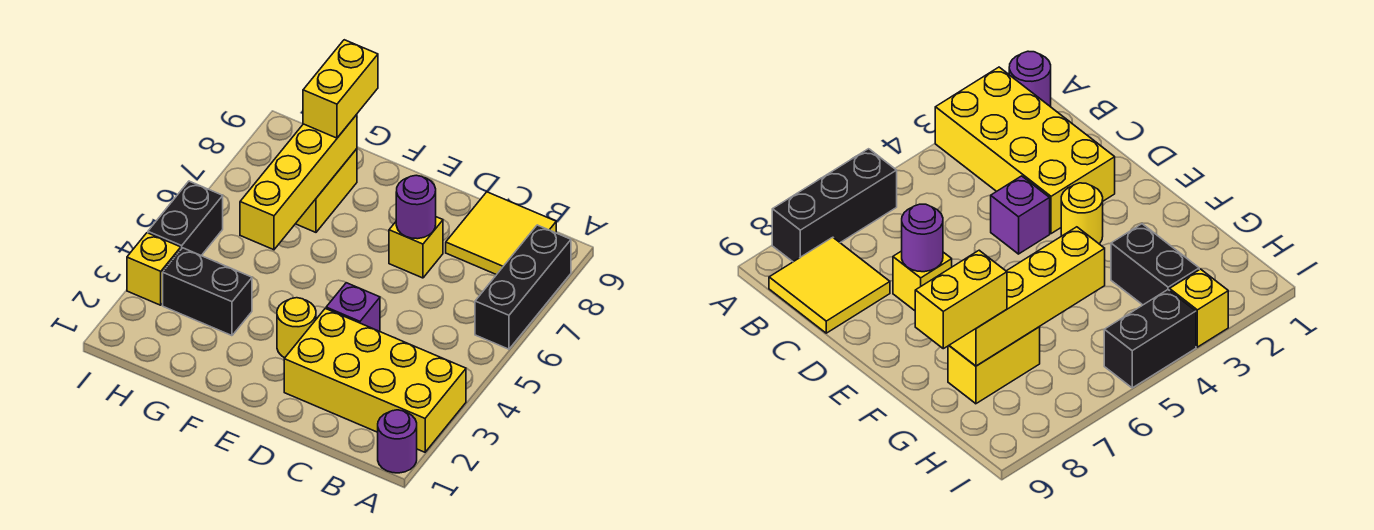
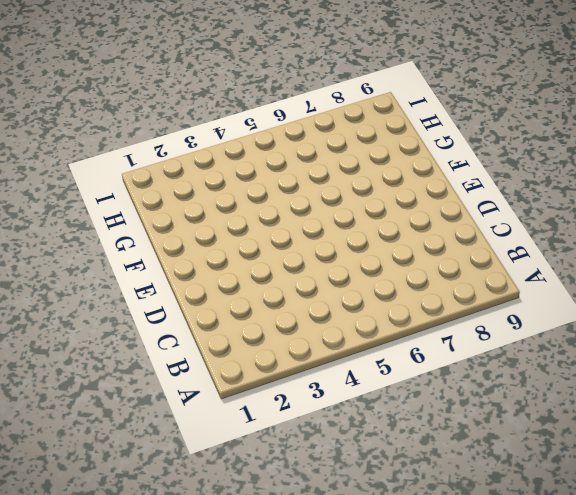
none -> purple round brick A1 level 1
none -> yellow brick A2:D3 level 1
none -> black brick A6:A8 level 1

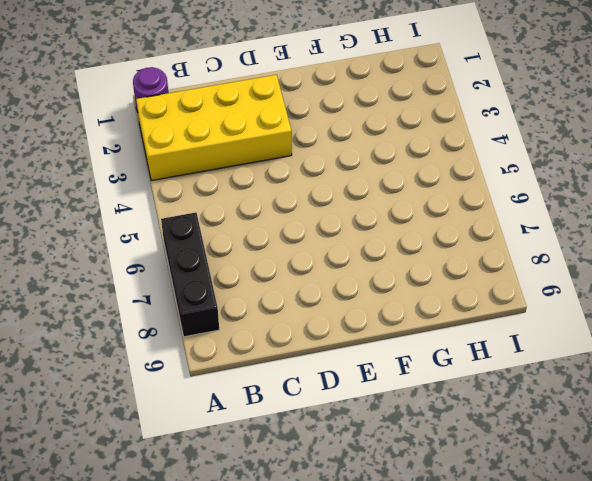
none -> yellow tile B8:C9 level 1
none -> purple brick D4 level 1
none -> yellow brick D7 level 1

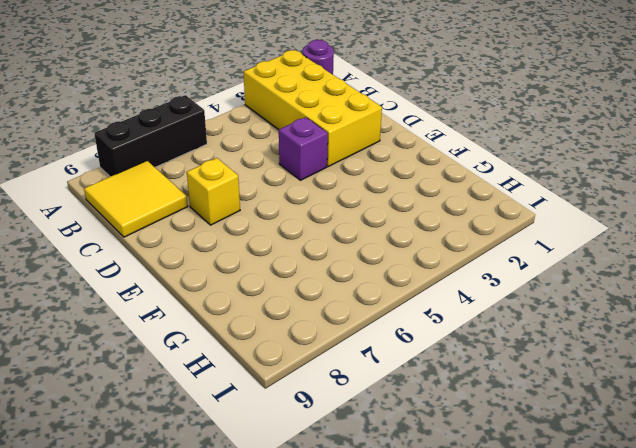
none -> yellow round brick E3 level 1
none -> black brick G3:H3 level 1
none -> yellow brick G7:G8 level 1

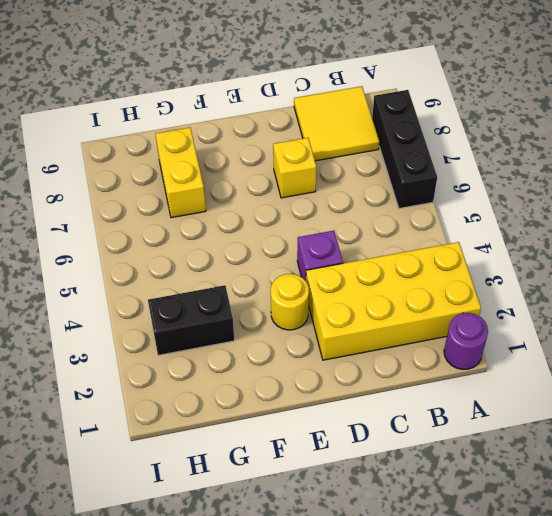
none -> yellow brick I3 level 1
none -> black brick I4:I5 level 1
none -> purple round brick D7 level 2

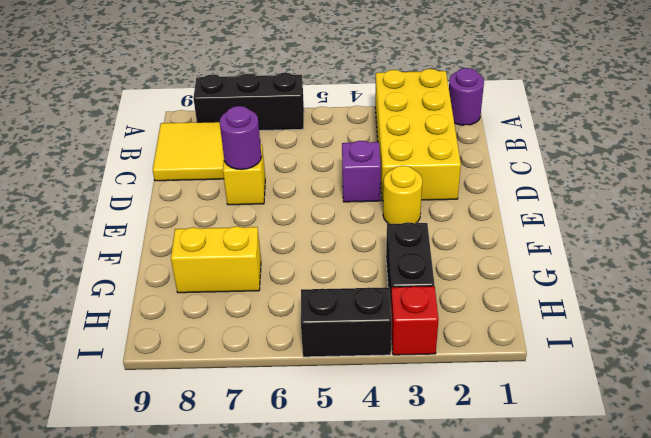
red brick I3 level 1 -> yellow brick I3 level 1
none -> yellow brick G5:G8 level 2
none -> yellow brick G8:G9 level 3

